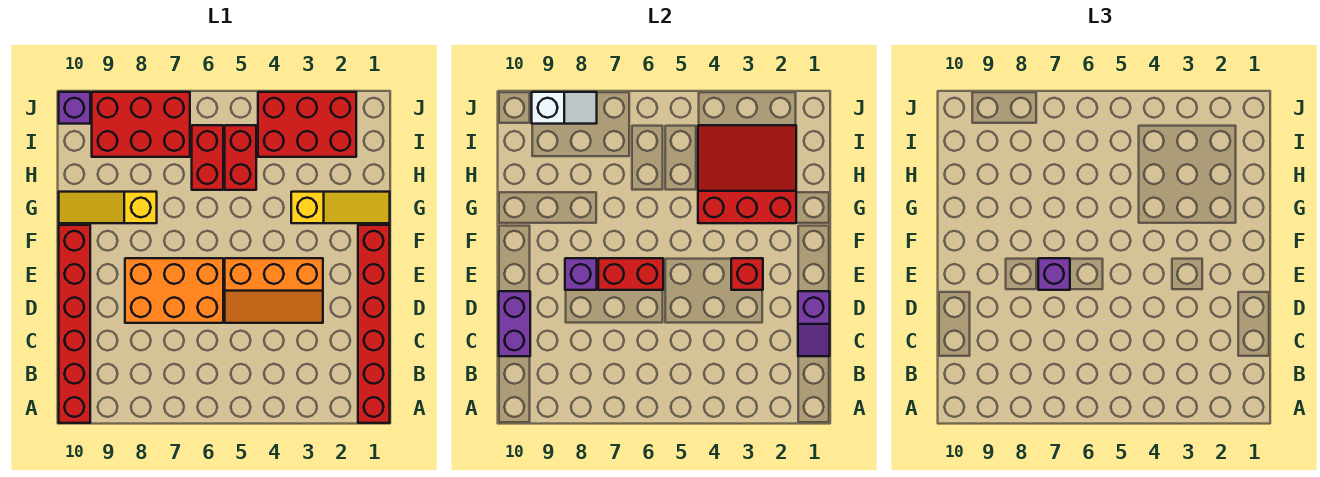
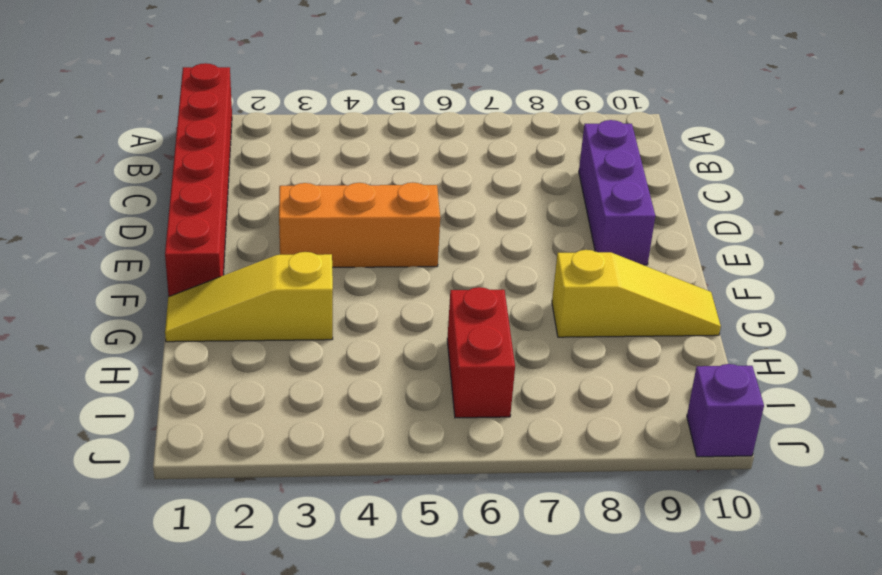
purple brick C9:E9 level 1 -> none
none -> red brick A10:F10 level 1
none -> orange brick D6:E8 level 1
none -> red brick H5:I5 level 1

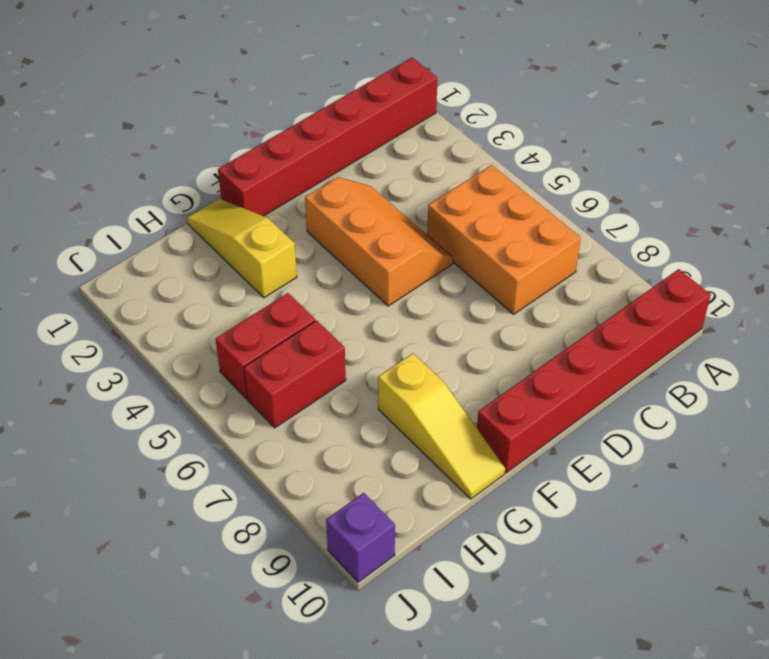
orange brick B5:C7 level 1 -> orange brick D6:E8 level 1
none -> red brick I2:J4 level 1
none -> red brick I7:J9 level 1
none -> purple slope C1:D1 level 2 top D

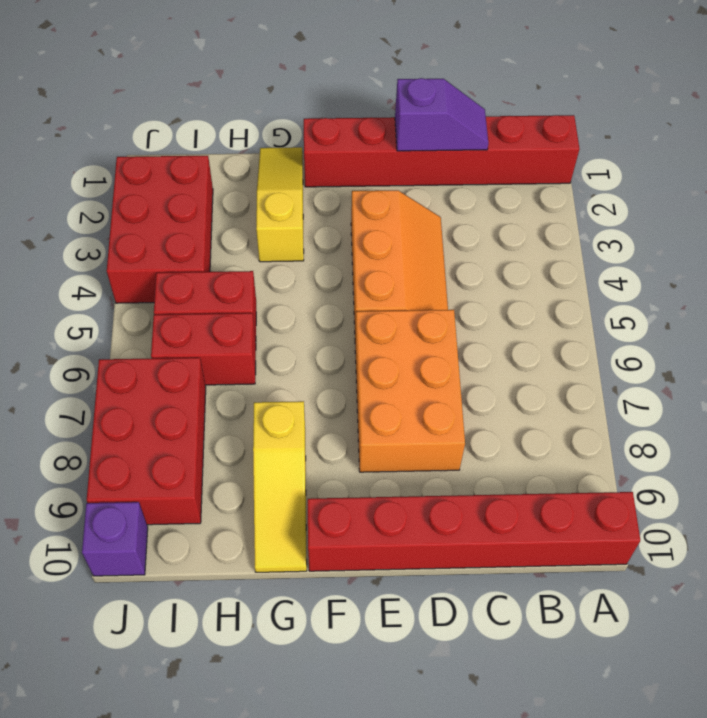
none -> purple brick C10:D10 level 2
none -> red brick E3 level 2
none -> red brick E6:E7 level 2

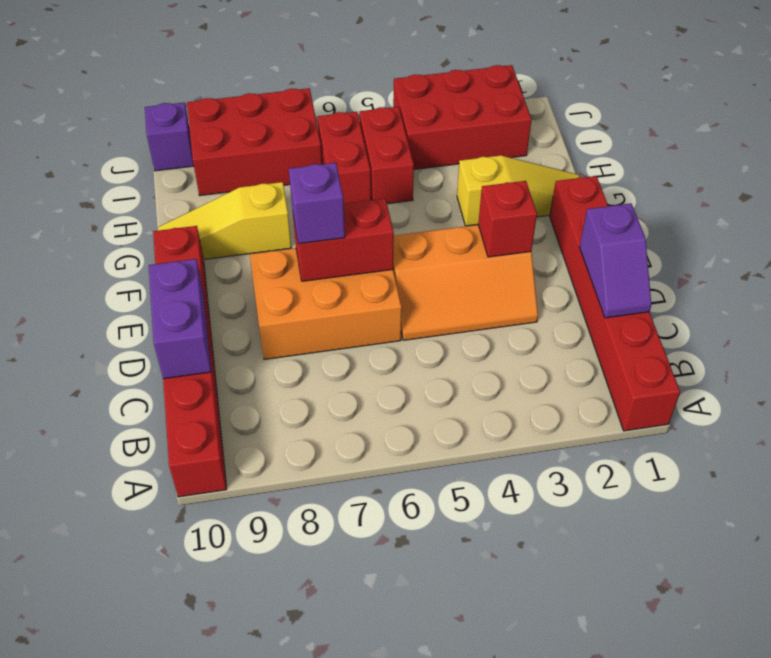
none -> purple brick E8 level 2
none -> red slope G2:I4 level 2 top G
none -> white slope J8:J9 level 2 top 9

